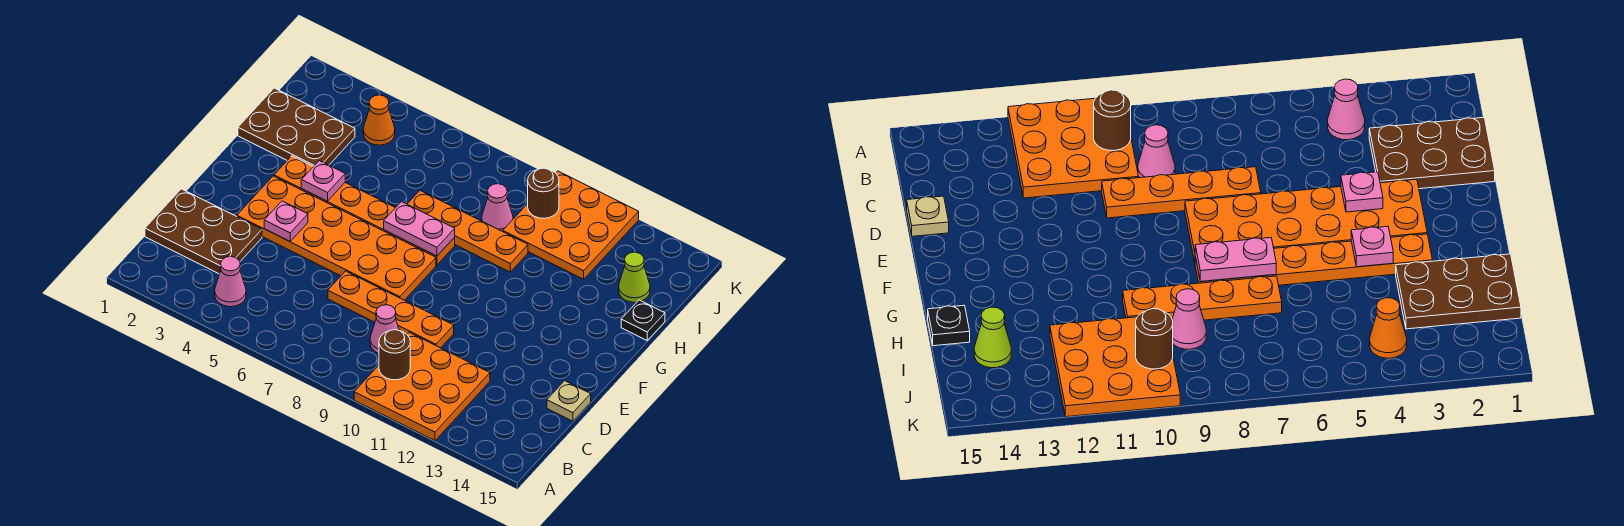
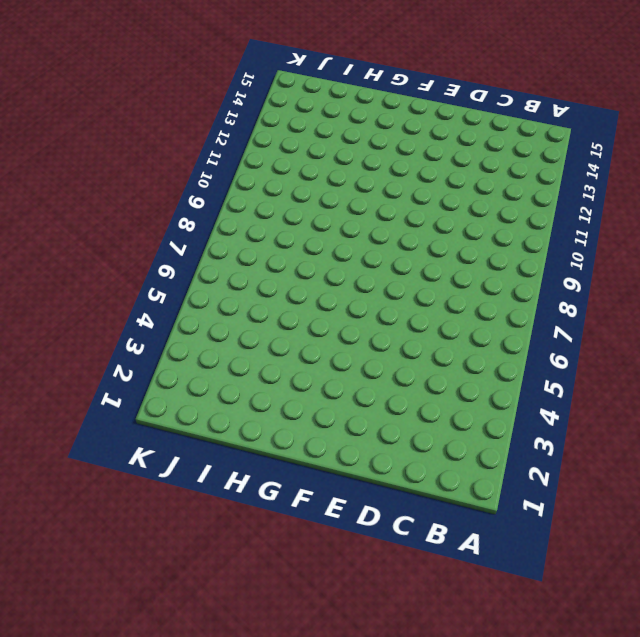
none -> orange plate A10:C12 level 1
none -> pink cone B4 level 1
none -> brown plate C1:D3 level 1

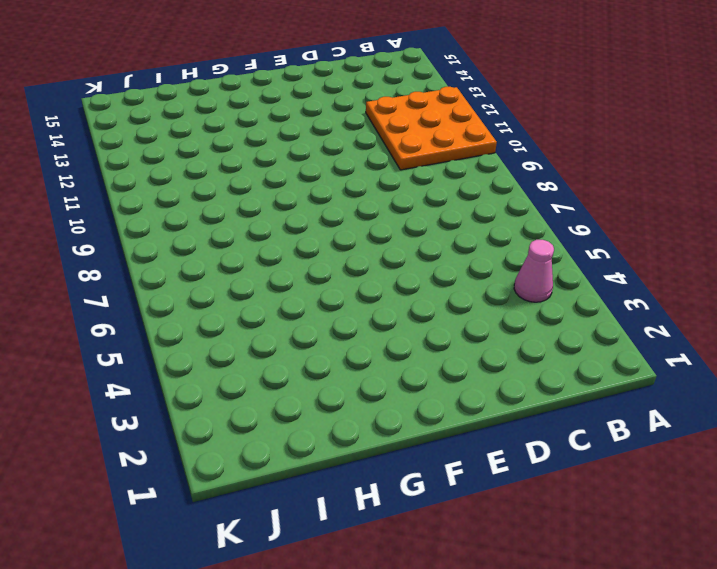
none -> brown plate C1:D3 level 1
none -> pink cone C9 level 1
none -> orange plate D7:D10 level 1

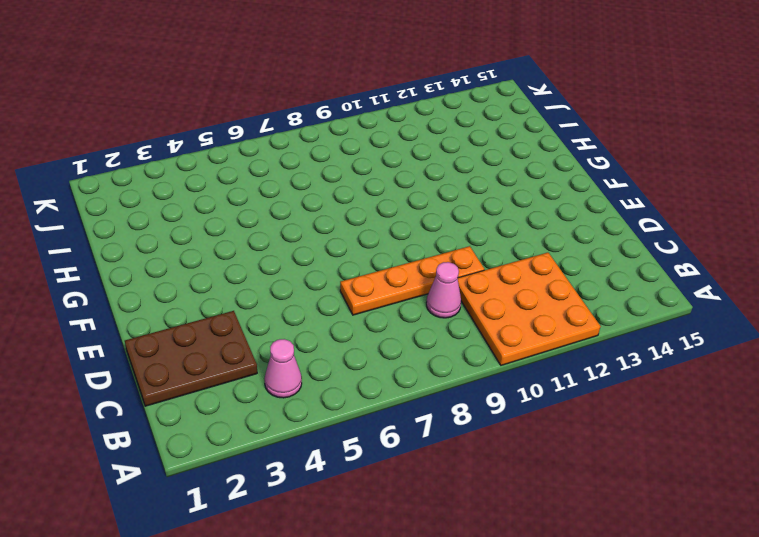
none -> tan plate D15 level 1
none -> orange plate E3:F8 level 1
none -> orange plate G3:G8 level 1

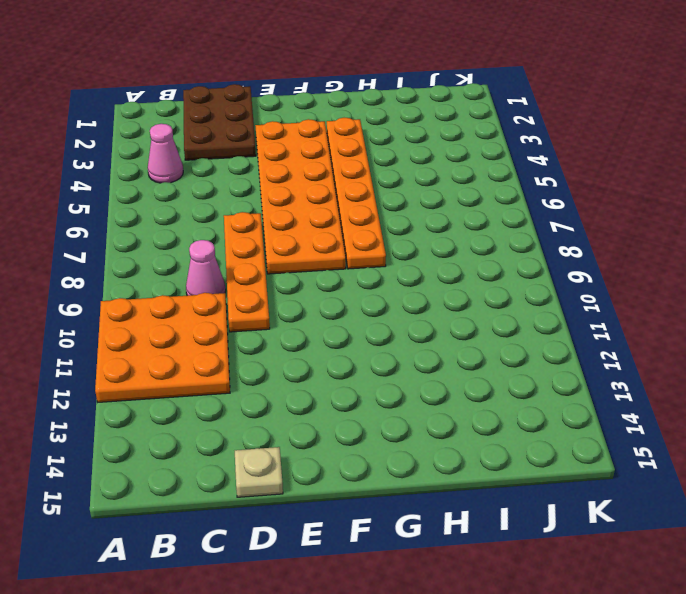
none -> brown plate H1:I3 level 1
none -> orange plate H7:H10 level 1
none -> black plate H15 level 1

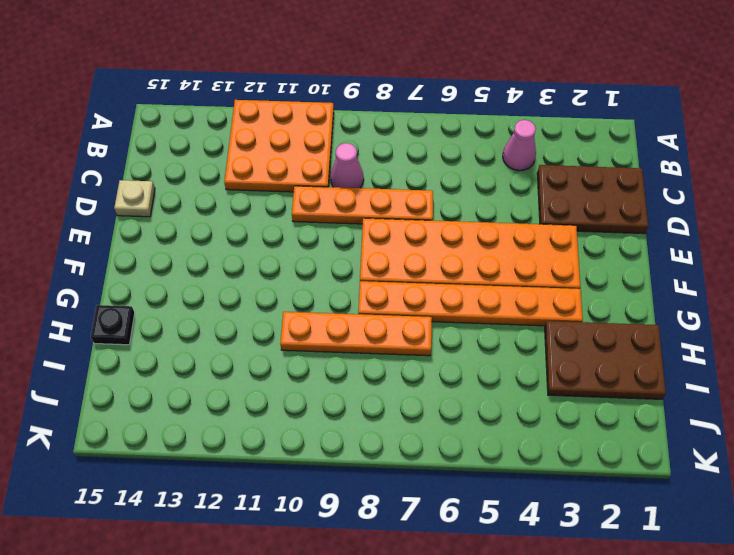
none -> pink cone I9 level 1
none -> orange plate I10:K12 level 1
none -> lime cone I14 level 1

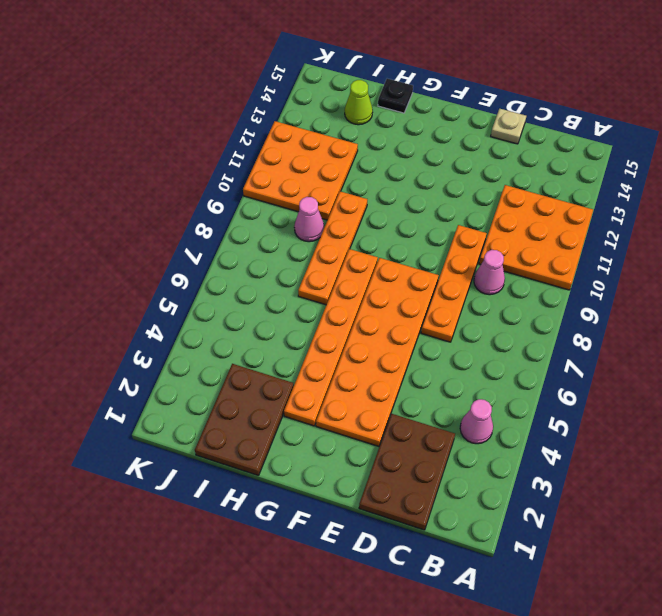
none -> orange cone J4 level 1
none -> brown round brick B10 level 2
none -> pink plate E4 level 2

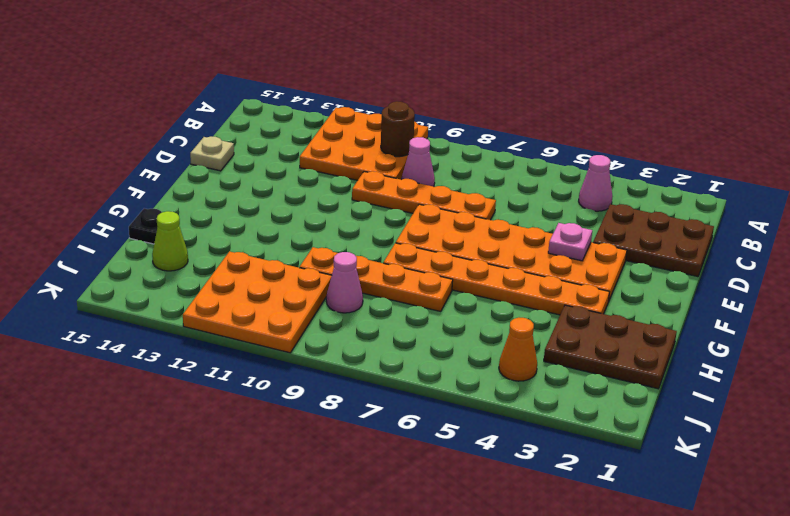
none -> pink plate G4 level 2
none -> pink plate G7:G8 level 2
none -> brown round brick J10 level 2

